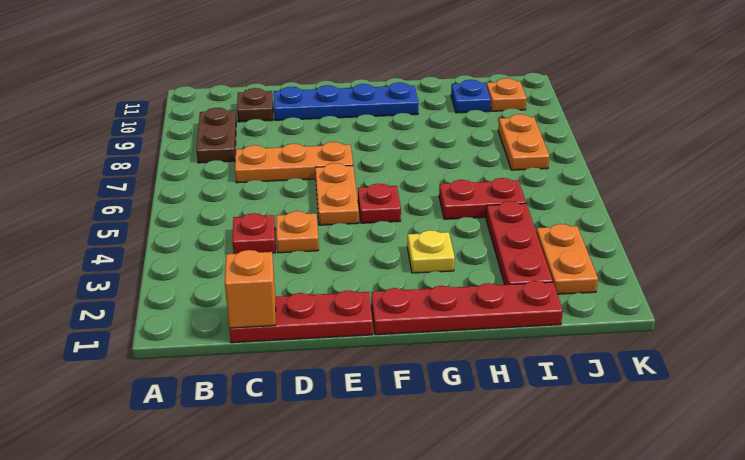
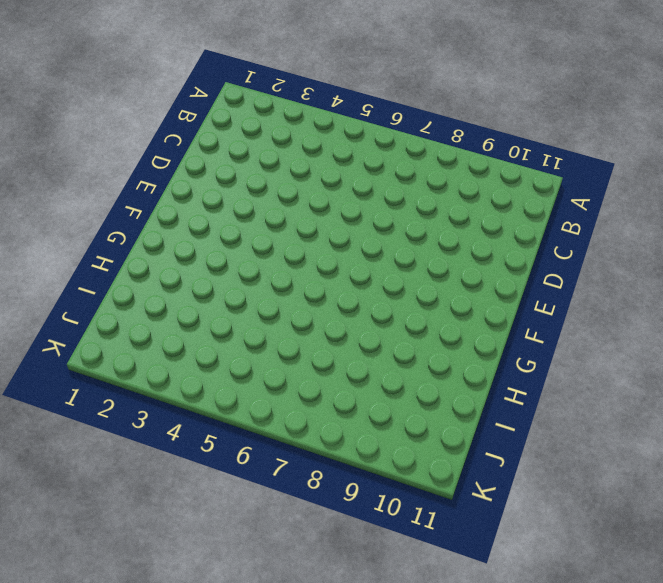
none -> brown plate B8:B9 level 1
none -> red plate C1:E1 level 1
none -> red plate C4 level 1

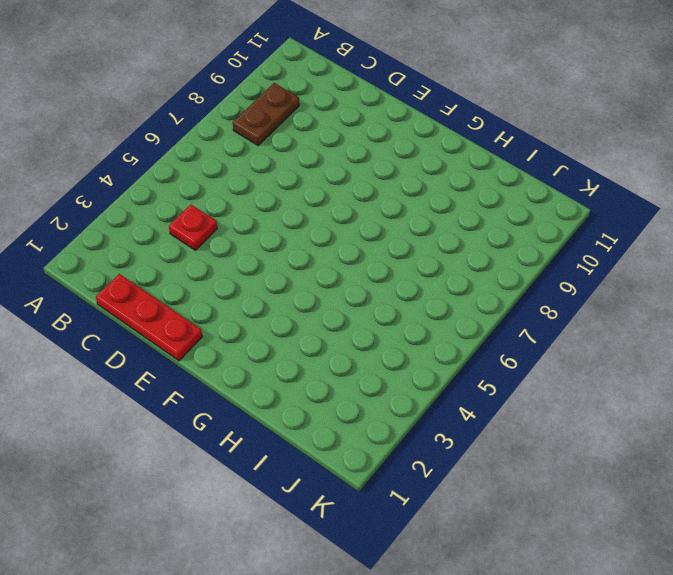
none -> orange plate C7:E7 level 1
none -> brown plate C10 level 1
none -> orange plate D4 level 1

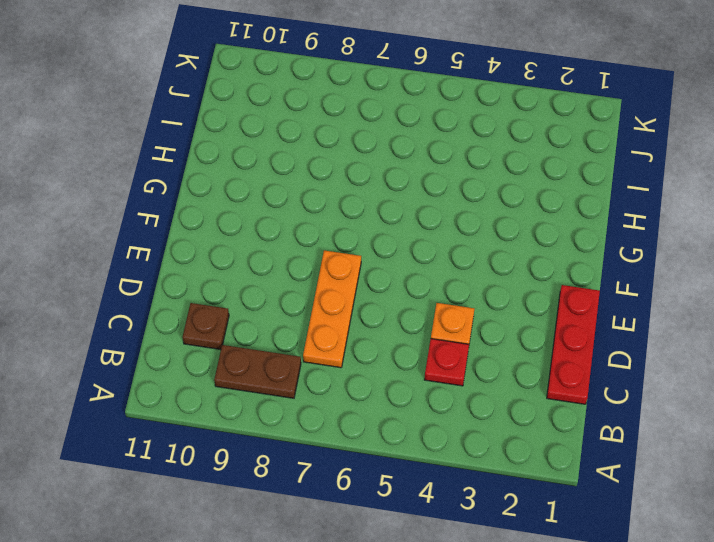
none -> blue plate D10:G10 level 1
none -> orange plate E5:E6 level 1
none -> red plate F1:I1 level 1

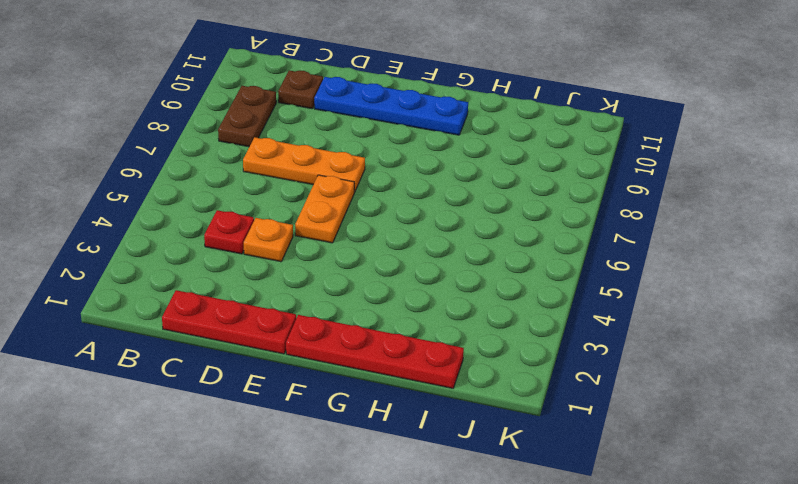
none -> red plate F5 level 1
none -> yellow plate G3 level 1
none -> red plate H5:I5 level 1

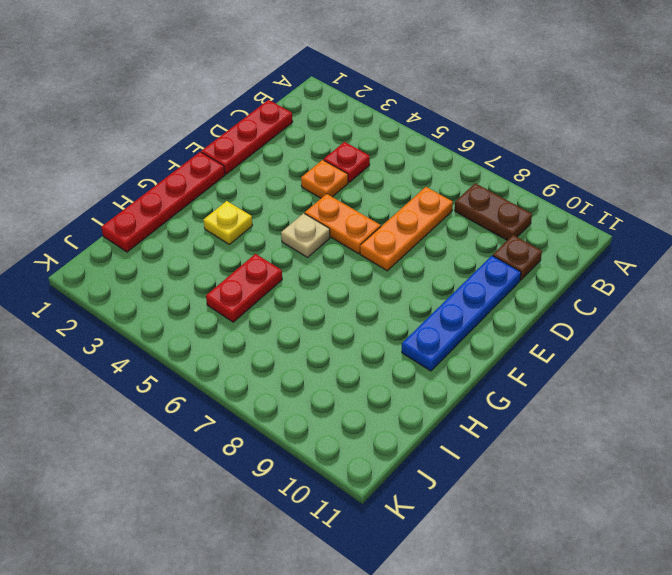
tan plate F5 level 1 -> red plate F5 level 1
none -> red plate I2:I4 level 1
none -> blue plate I10 level 1
none -> orange plate J2:J3 level 1

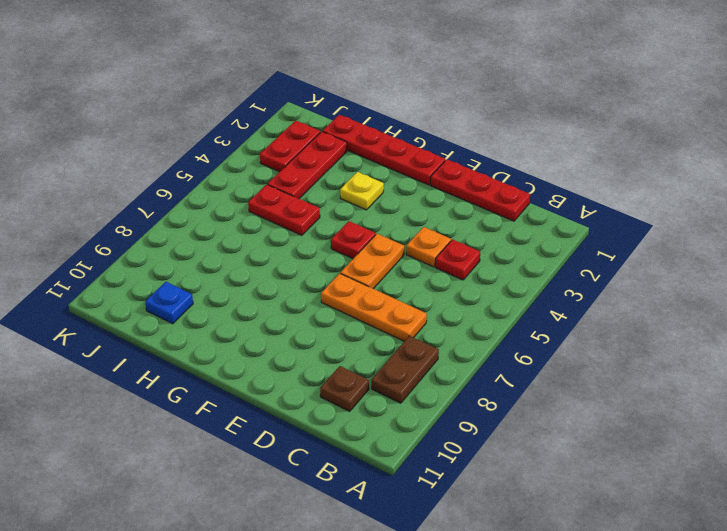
red plate J2:J3 level 1 -> orange plate J2:J3 level 1
none -> blue plate D10:G10 level 1
none -> orange plate J7:J8 level 1
none -> orange plate J10 level 1

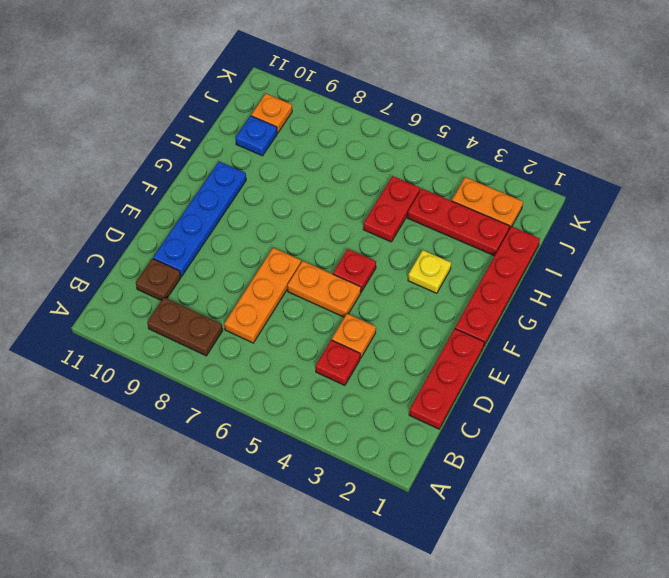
none -> orange plate J7:J8 level 1
none -> orange brick C1 level 2

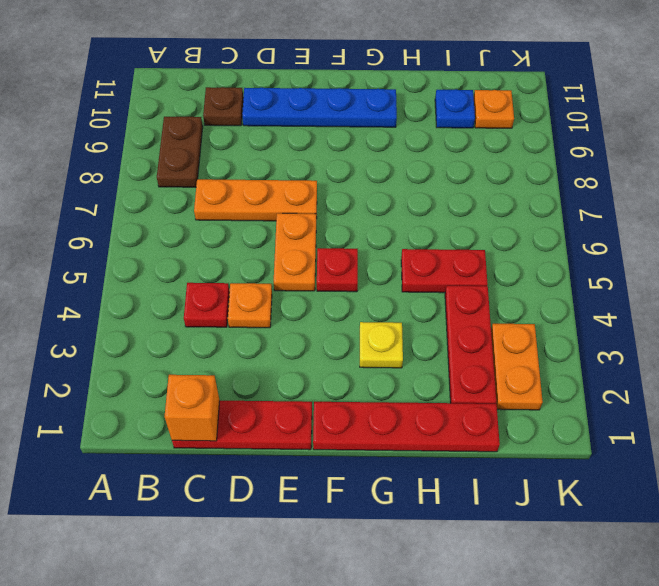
none -> orange plate J7:J8 level 1

